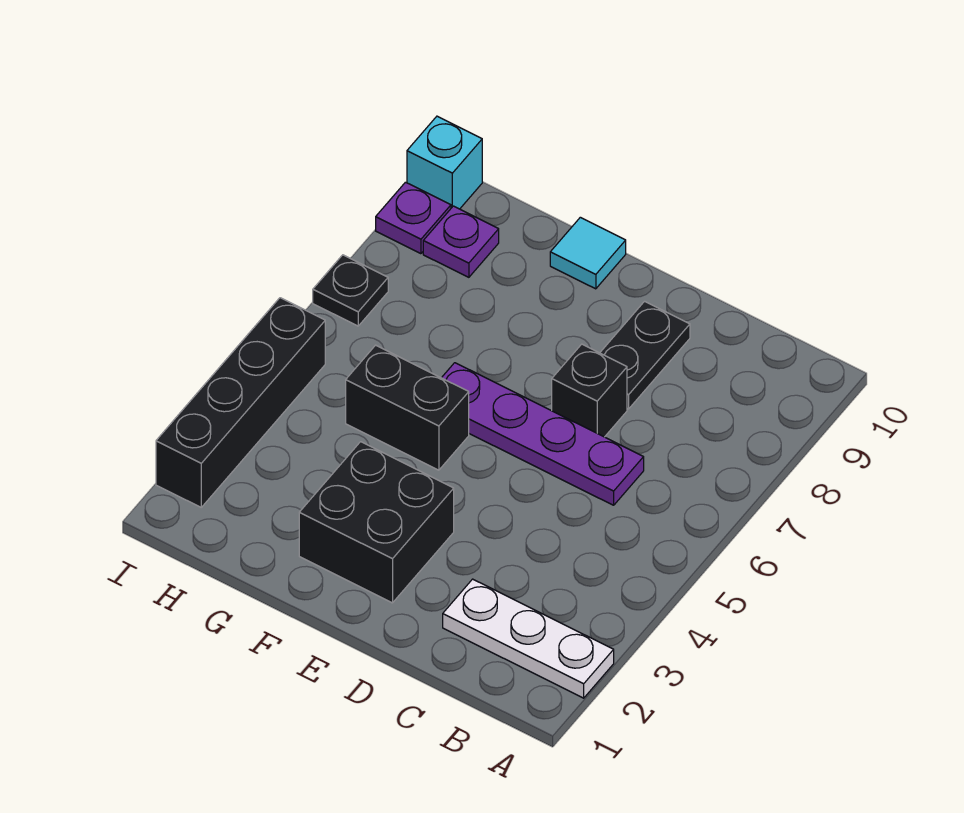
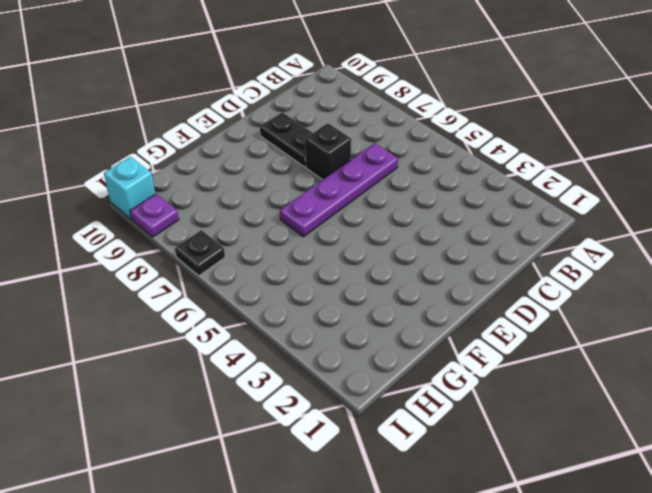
none -> white plate A2:C2 level 1
none -> black brick E2:F3 level 1
none -> black brick F5:G5 level 1

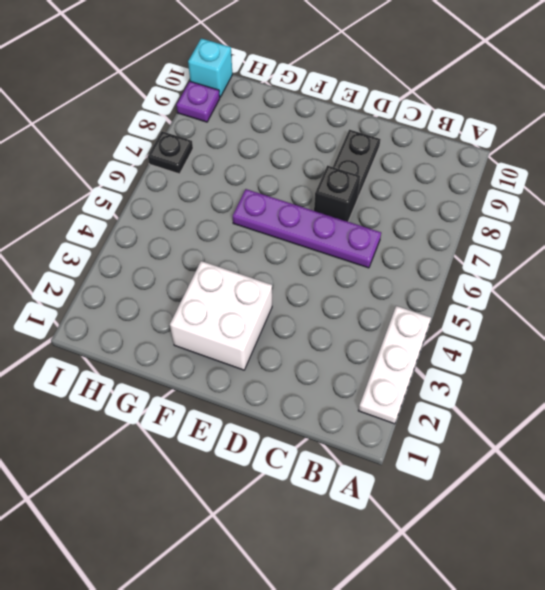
white plate A2:A4 level 1 -> white plate A2:C2 level 1
white brick E2:F3 level 1 -> black brick E2:F3 level 1
none -> black brick F5:G5 level 1
none -> cyan tile F10 level 1
none -> purple plate H9 level 1

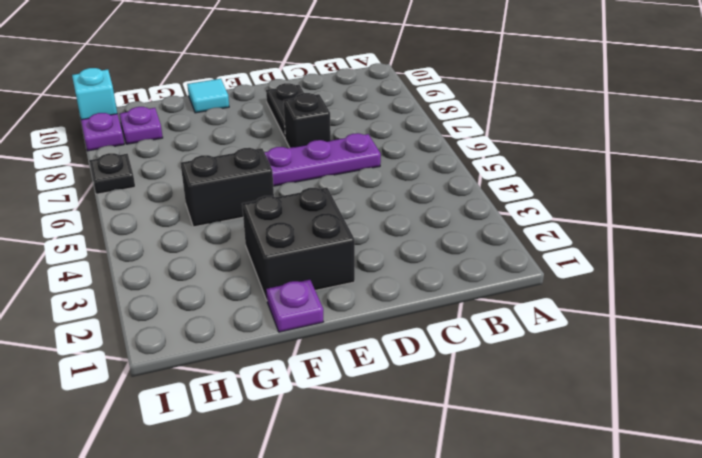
purple plate F1 level 1 -> none
none -> white plate A2:C2 level 1
none -> black brick I2:I5 level 1

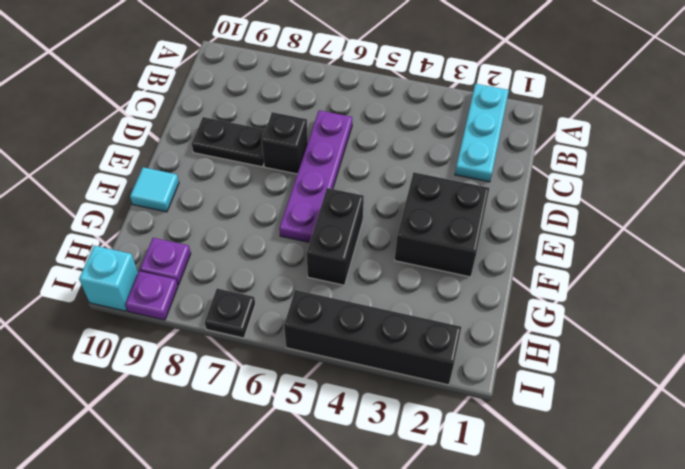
cyan plate A2:C2 level 1 -> white plate A2:C2 level 1

